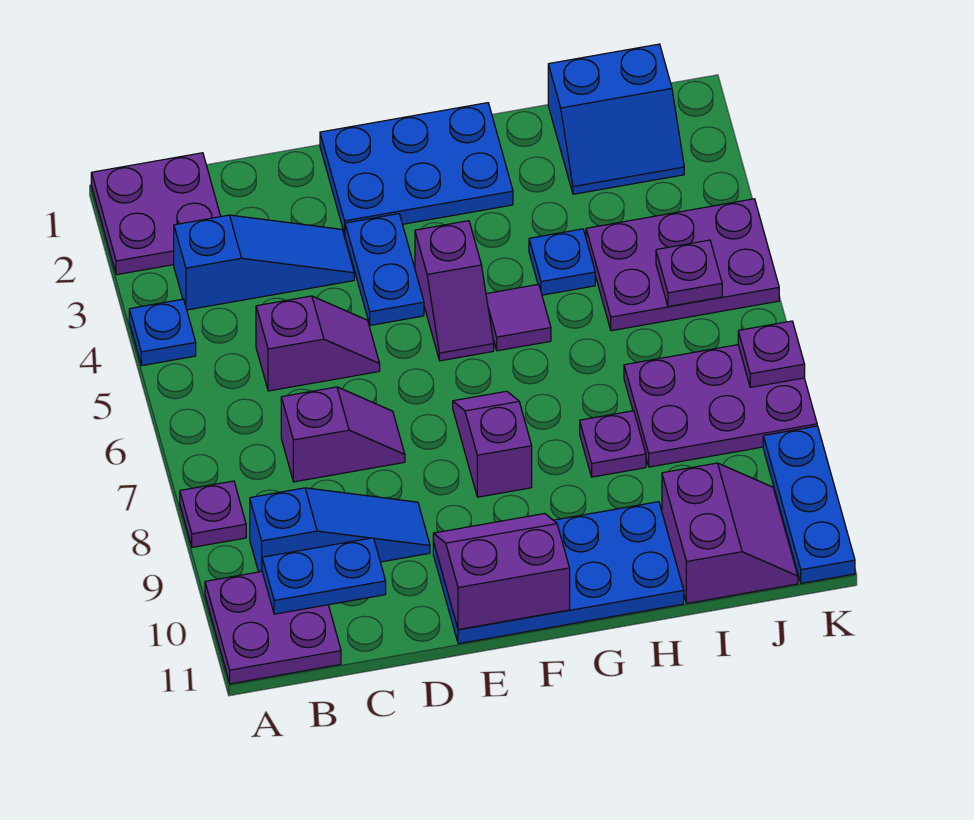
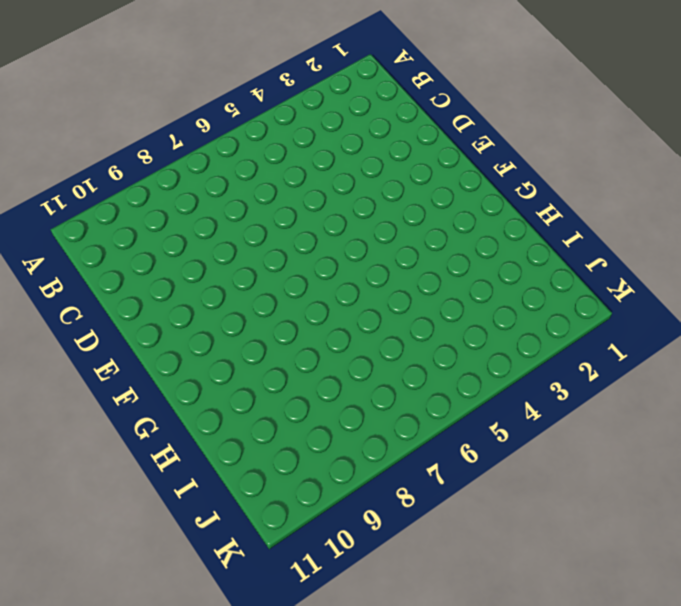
none -> purple plate A1:B2 level 1
none -> blue plate A4 level 1
none -> purple plate A8 level 1

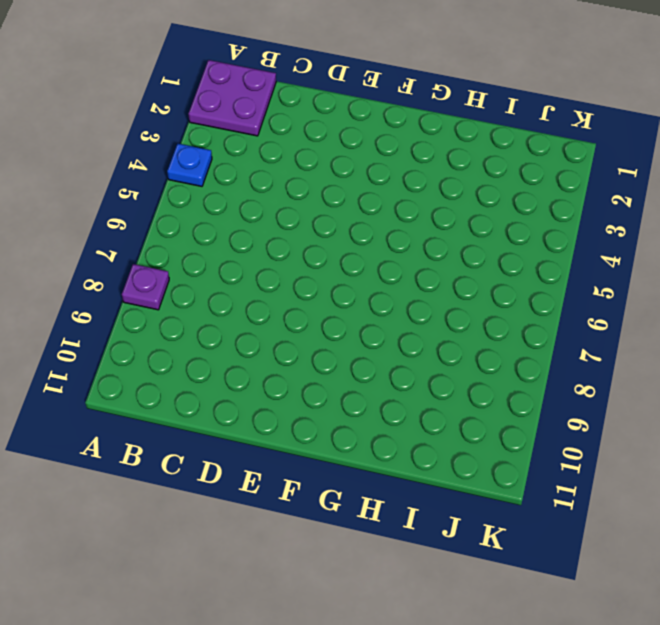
none -> purple plate A10:B11 level 1
none -> blue slope B3:D3 level 1 top B
none -> blue slope B9:D9 level 1 top B

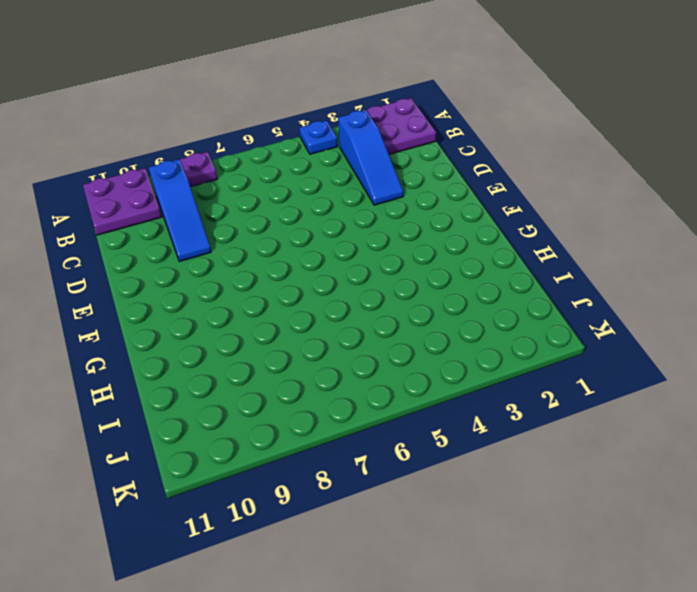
none -> purple slope C5:D5 level 1 top C
none -> purple slope C7:D7 level 1 top C
none -> blue plate E1:G2 level 1

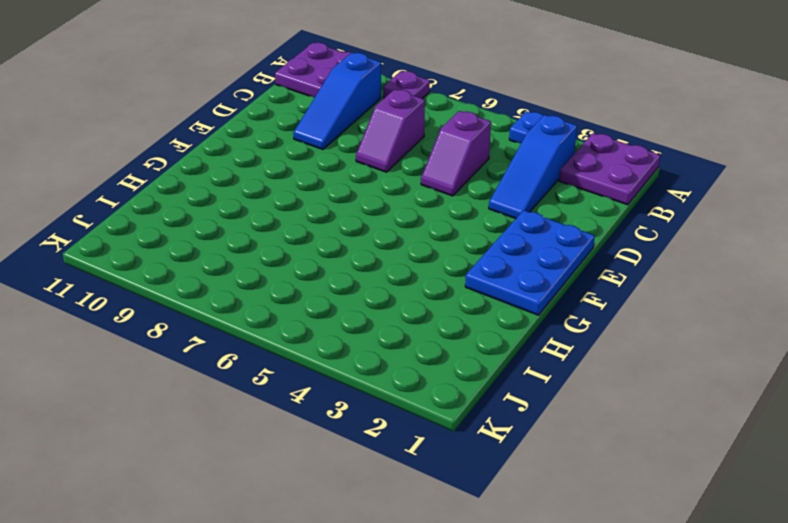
none -> blue plate E3:E4 level 1
none -> blue plate E10:H11 level 1
none -> purple slope F4:F5 level 1 top 4

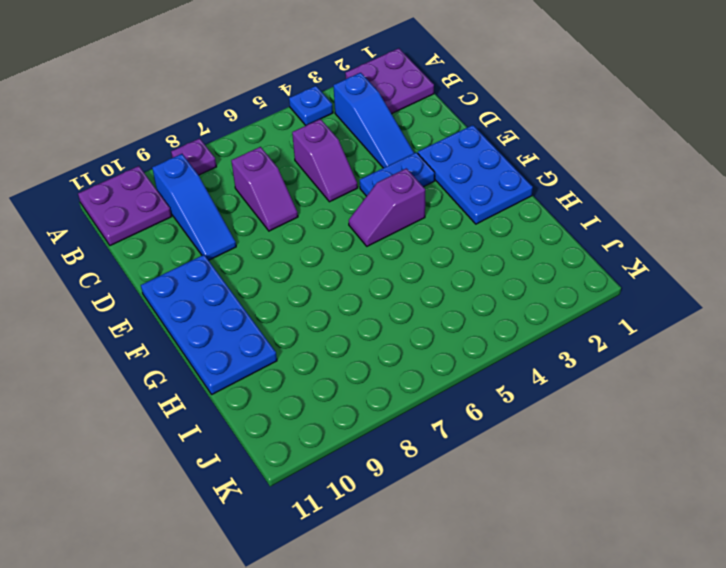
none -> purple slope F7:F8 level 1 top 8
none -> purple tile G5 level 1
none -> blue plate H4 level 1

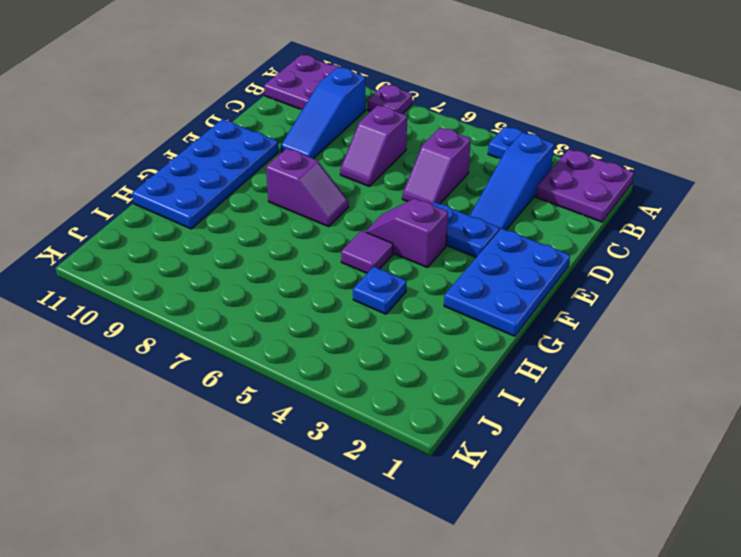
none -> purple plate H8 level 1
none -> blue slope I1:J2 level 1 top 1
none -> purple plate I4:K5 level 1

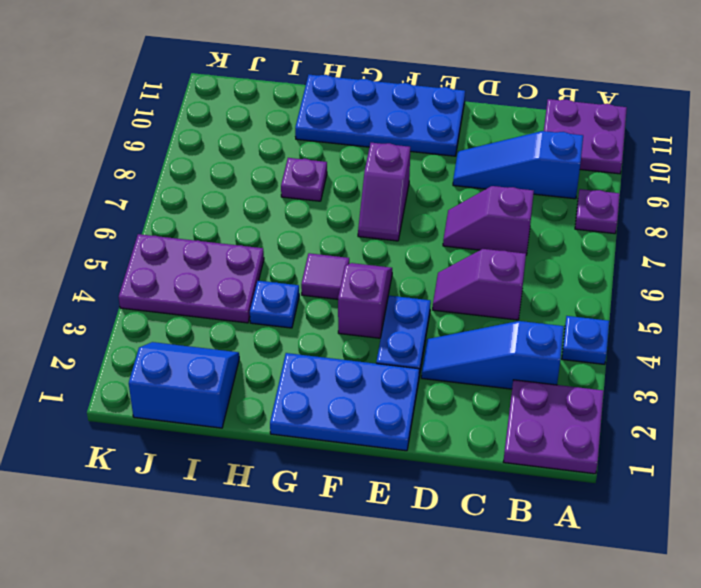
none -> purple plate I7:K8 level 1
none -> purple slope I10:J11 level 1 top I
none -> blue plate K9:K11 level 1

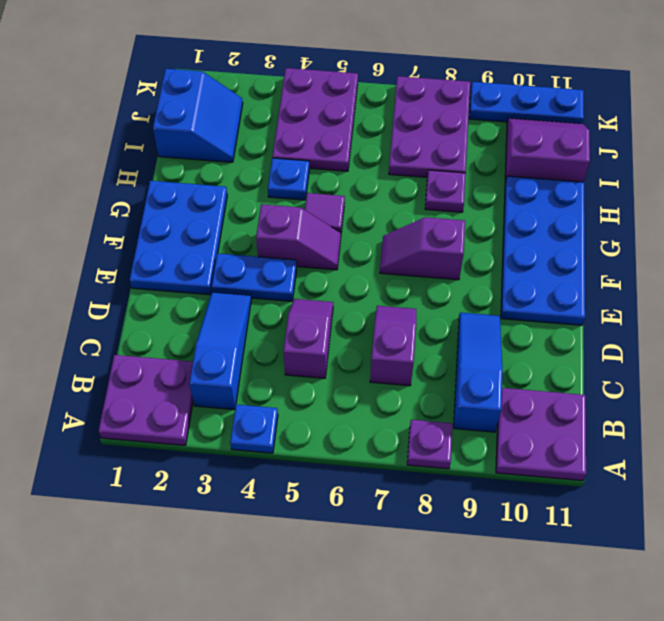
none -> blue plate B10:C10 level 2
none -> purple slope E10:F11 level 2 top 11
none -> purple plate J5 level 2

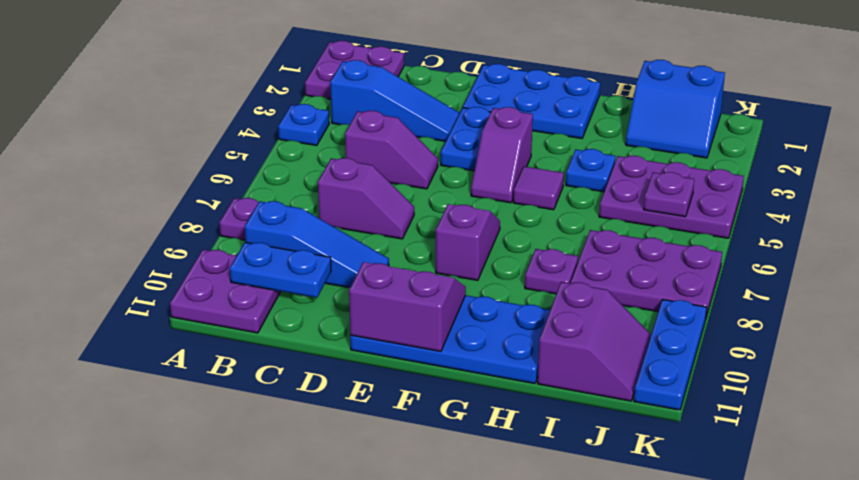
none -> purple plate K7 level 2

